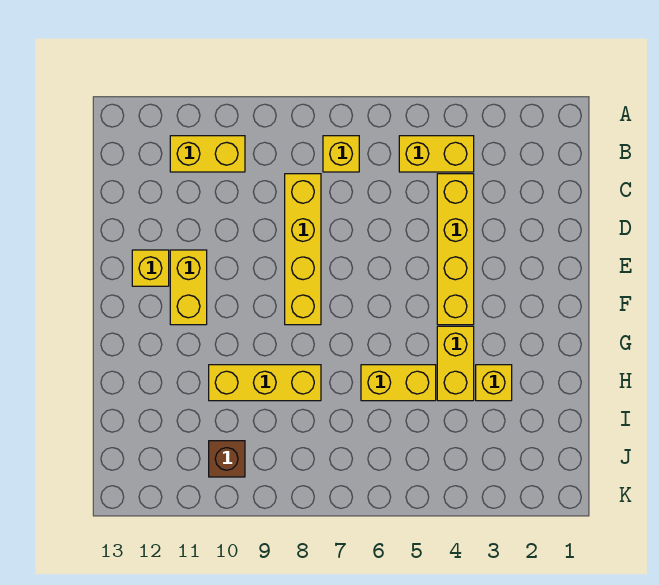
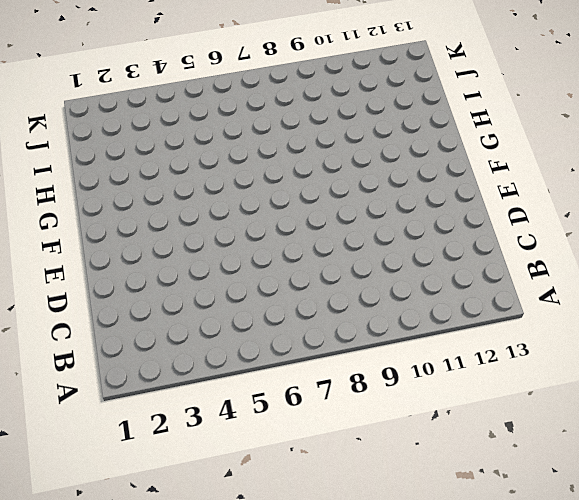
none -> yellow brick B4:B5 level 1
none -> yellow brick B7 level 1
none -> yellow brick B10:B11 level 1

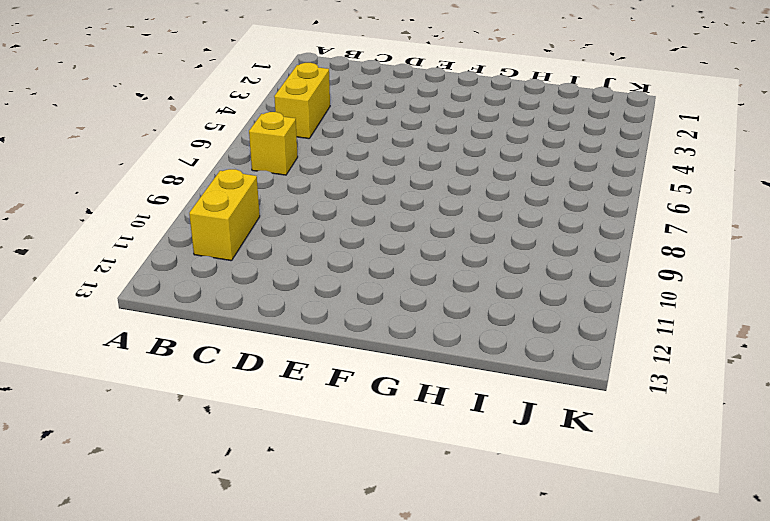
none -> yellow brick C4:F4 level 1
none -> yellow brick C8:F8 level 1
none -> yellow brick E11:F11 level 1

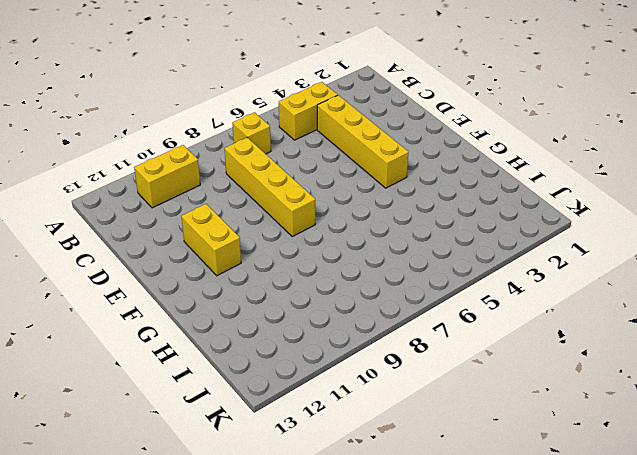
none -> yellow brick E12 level 1
none -> yellow brick G4:H4 level 1
none -> yellow brick H3 level 1

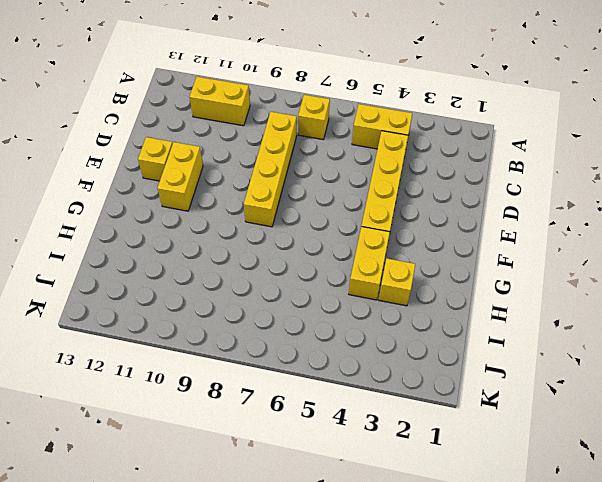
none -> yellow brick H5:H6 level 1
none -> yellow brick H8:H10 level 1
none -> brown brick J10 level 1

